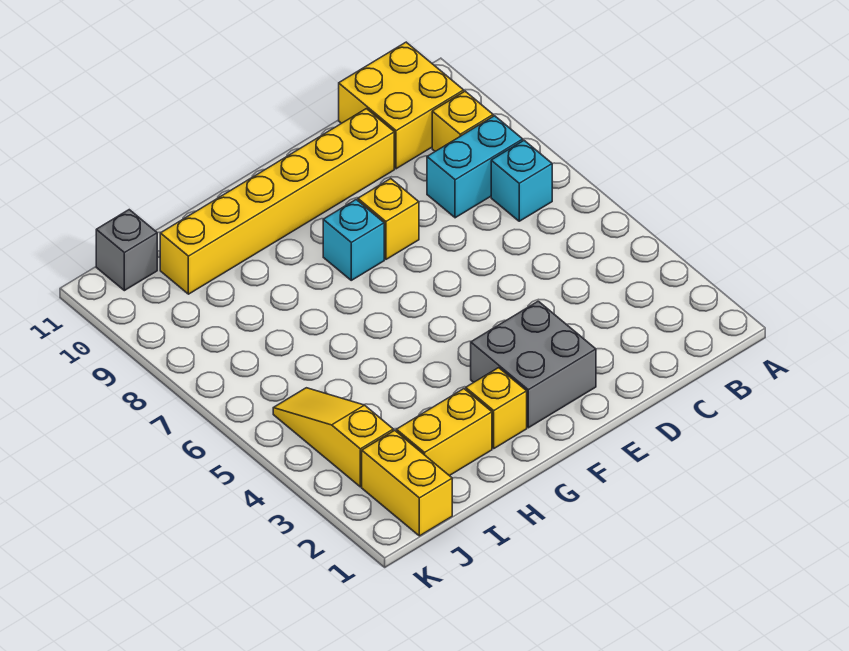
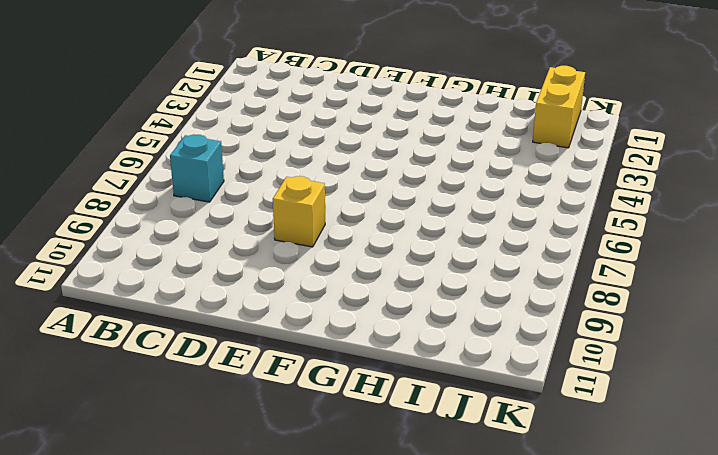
none -> cyan brick B8:C8 level 1
none -> yellow brick B9 level 1
none -> yellow brick B10:C11 level 1

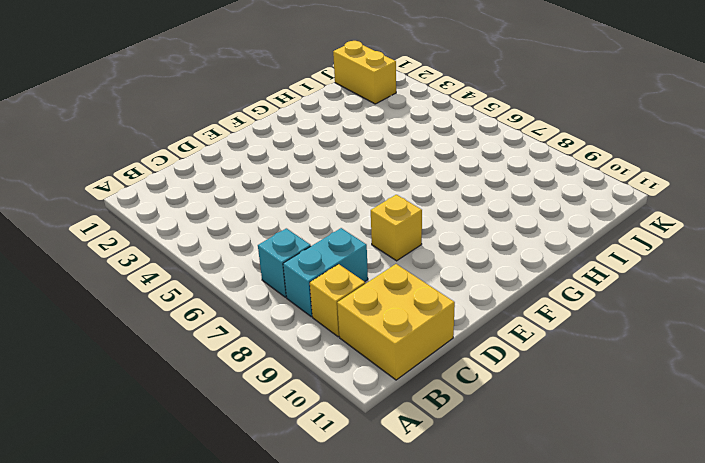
none -> yellow brick D10:I10 level 1
none -> grey brick E2:F3 level 1
none -> cyan brick F8 level 1

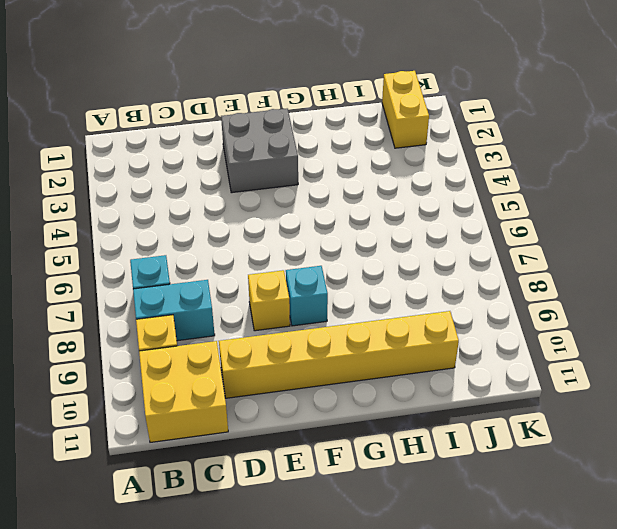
none -> yellow brick G2 level 1
none -> yellow brick H2:I2 level 1
none -> yellow slope J3:J5 level 1 top 3

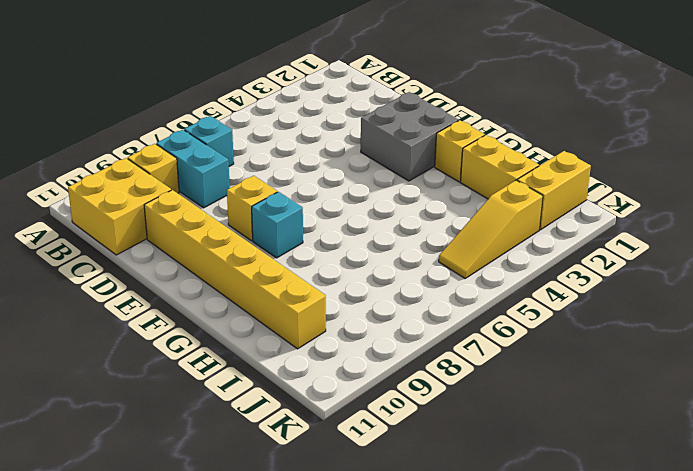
none -> grey brick J11 level 1

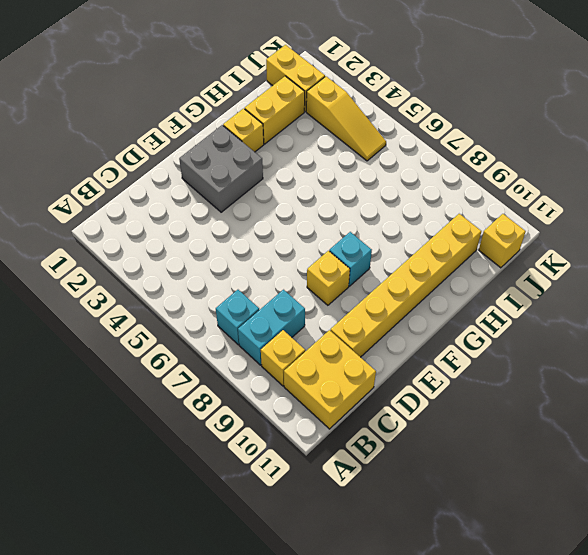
yellow brick J11 level 1 -> grey brick J11 level 1

